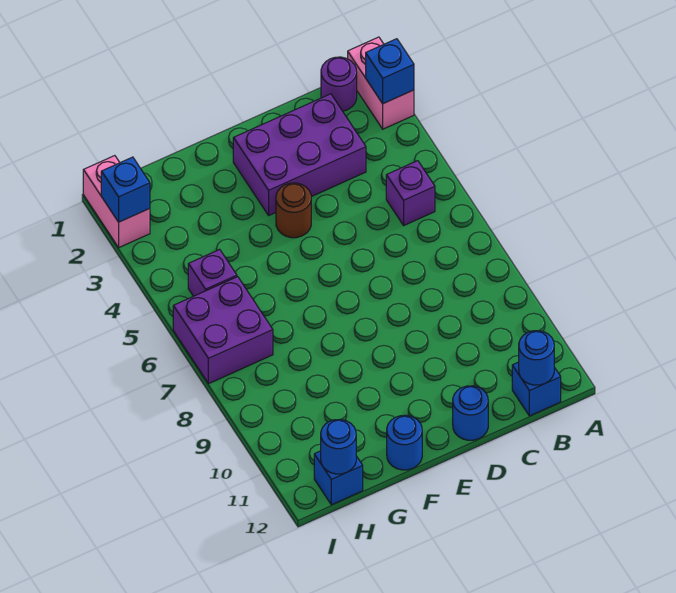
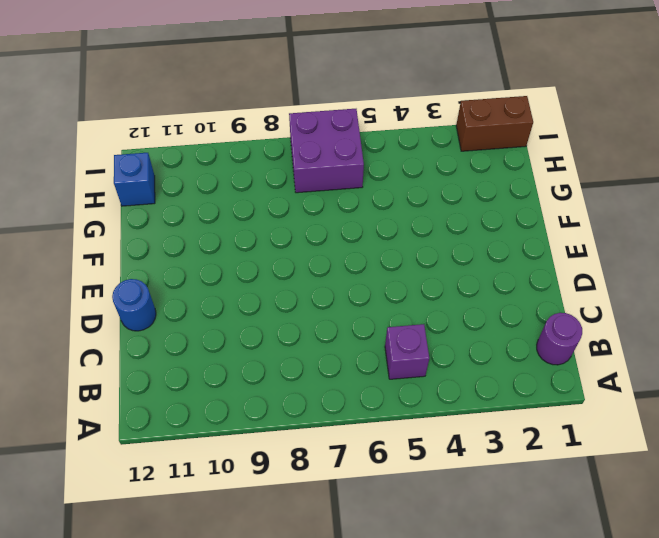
brown brick I1:I2 level 1 -> pink brick I1:I2 level 1
none -> pink brick A1:A2 level 1
none -> blue brick B12 level 1
none -> purple brick C2:E3 level 1

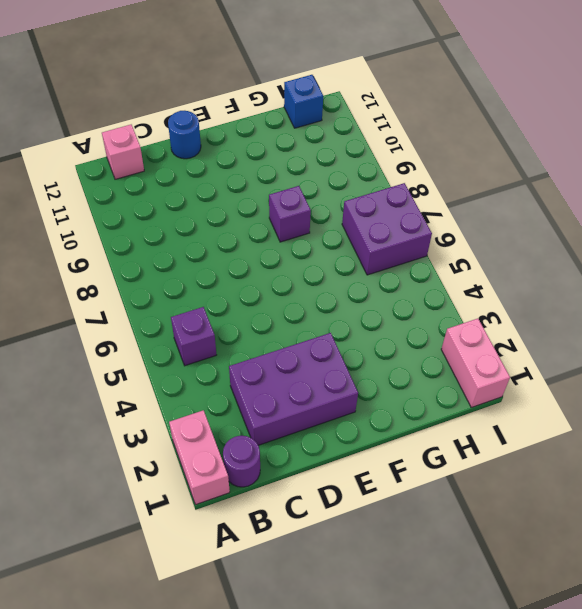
pink brick B12 level 1 -> blue brick B12 level 1
purple brick F8 level 1 -> purple brick H5 level 1
none -> brown round brick E4 level 1
none -> blue round brick F12 level 1
none -> blue brick A2 level 2

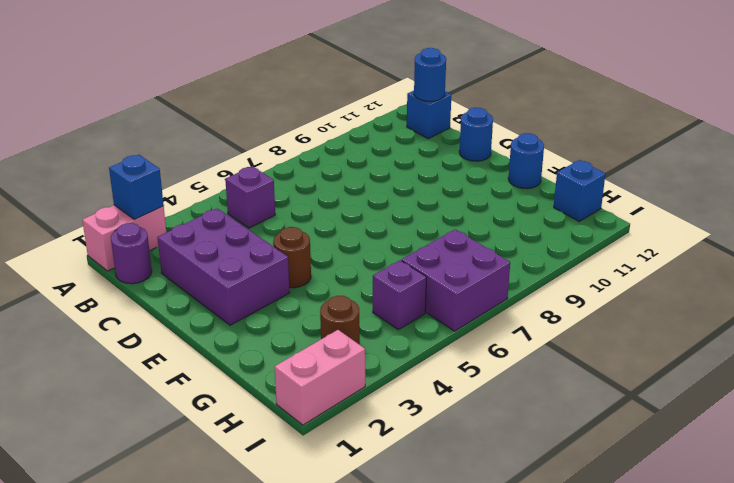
brown round brick H3 level 1 -> none
none -> blue round brick H12 level 2
none -> blue brick I2 level 2

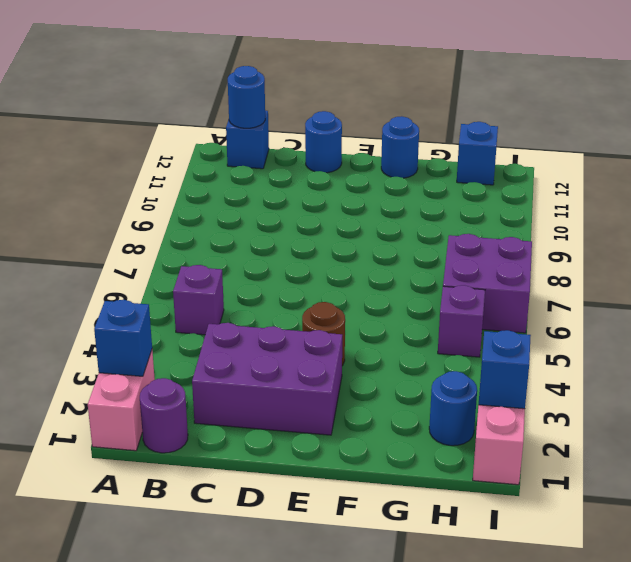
blue round brick H2 level 1 -> blue round brick H12 level 2

